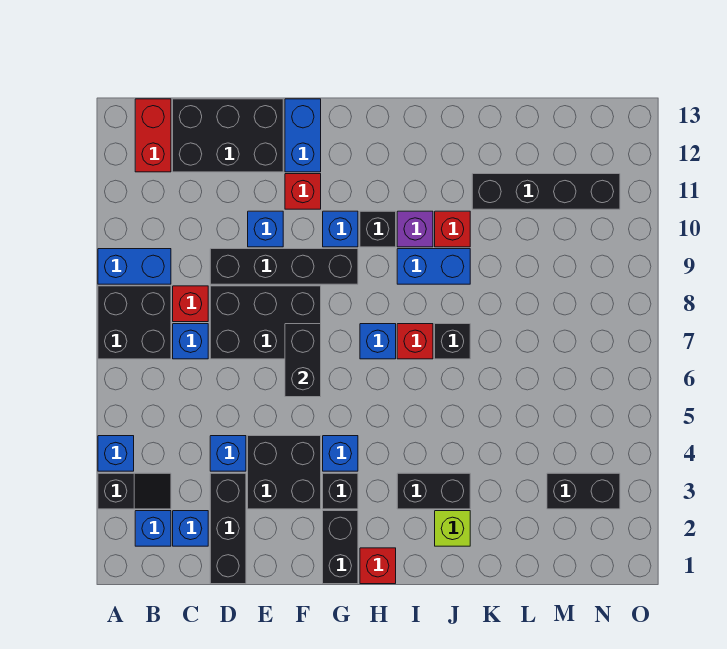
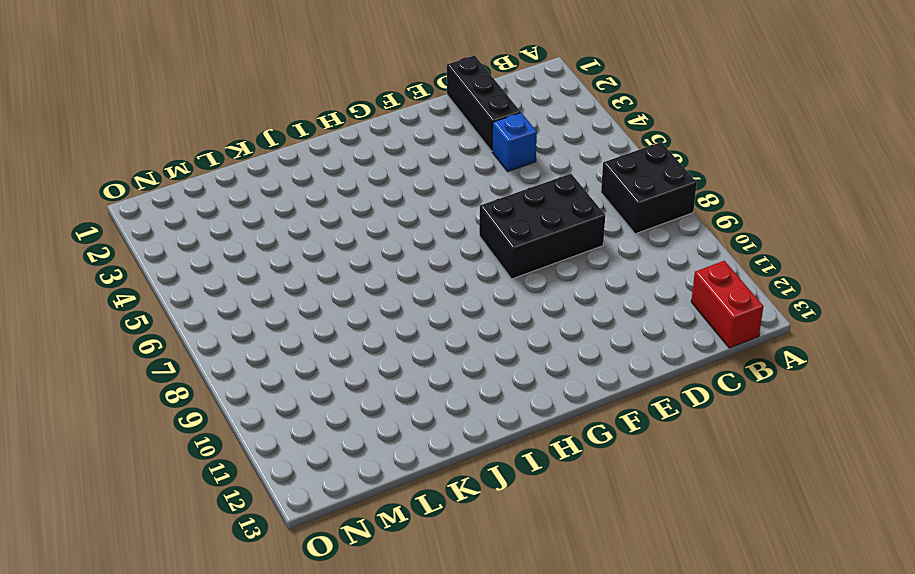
none -> black slope A3:B3 level 1 top A
none -> blue brick A4 level 1
none -> blue brick A9:B9 level 1
none -> blue brick B2 level 1

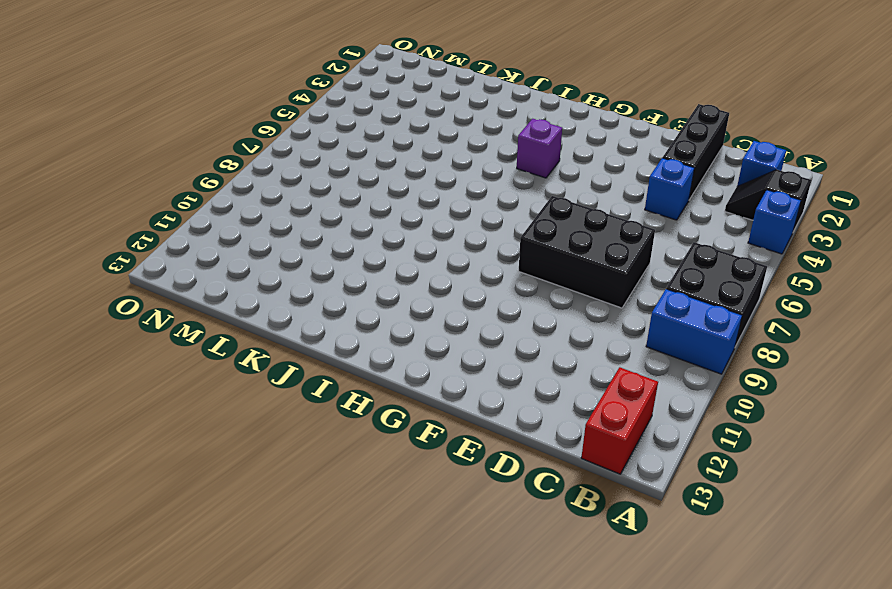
purple brick H4 level 1 -> purple brick I10 level 1
none -> blue brick C2 level 1
none -> blue brick C7 level 1
none -> red brick C8 level 1
none -> black brick C12:E13 level 1

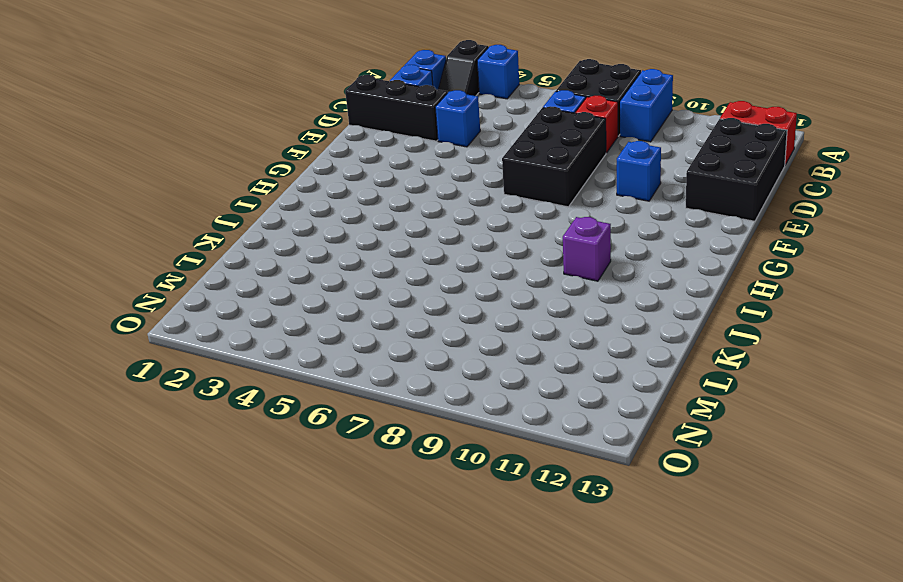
none -> black brick D9:G9 level 1
none -> black brick E3:F4 level 1
none -> red brick F11 level 1
none -> blue brick F12:F13 level 1

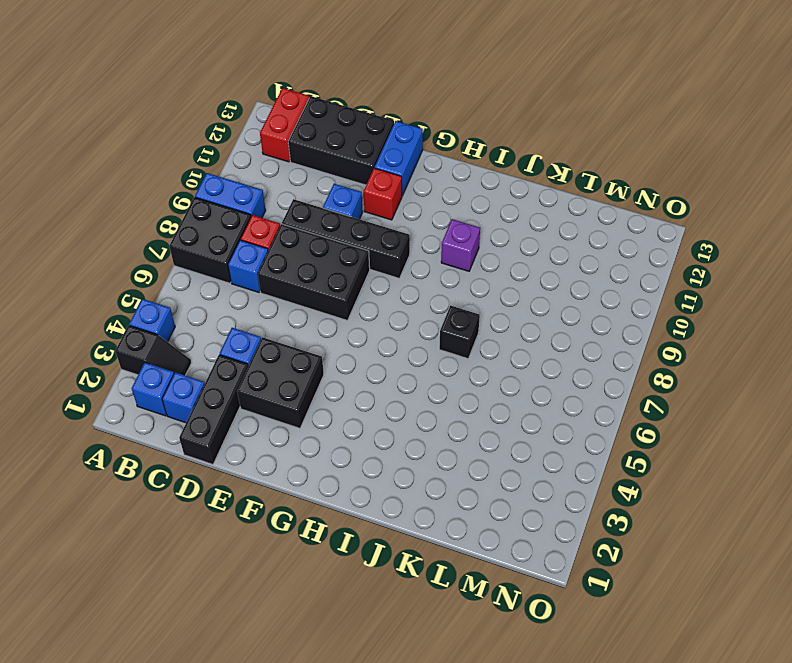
none -> black brick G1:G2 level 1
none -> black brick G3 level 1
none -> blue brick G4 level 1
none -> blue brick G10 level 1

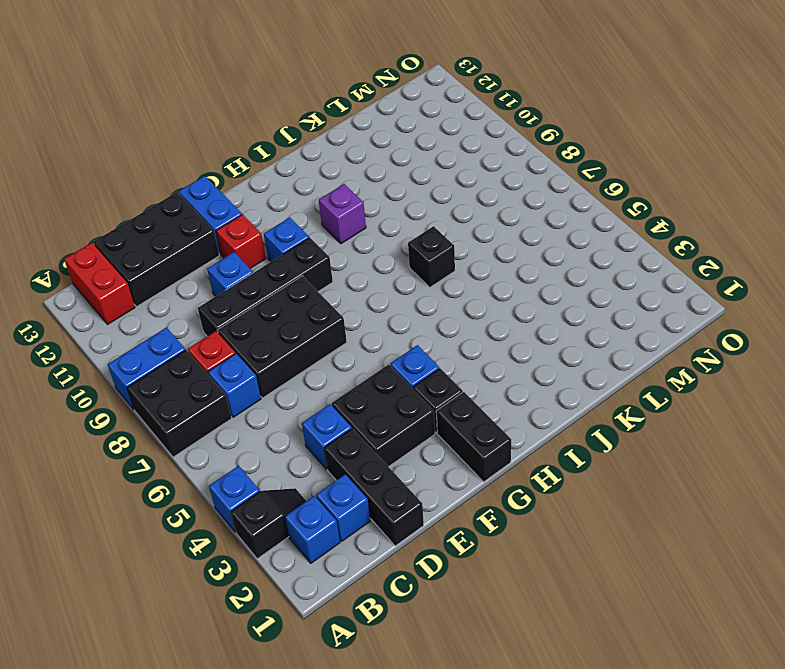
none -> red brick H1 level 1
none -> blue brick H7 level 1
none -> black brick H10 level 1
none -> black brick I3:J3 level 1

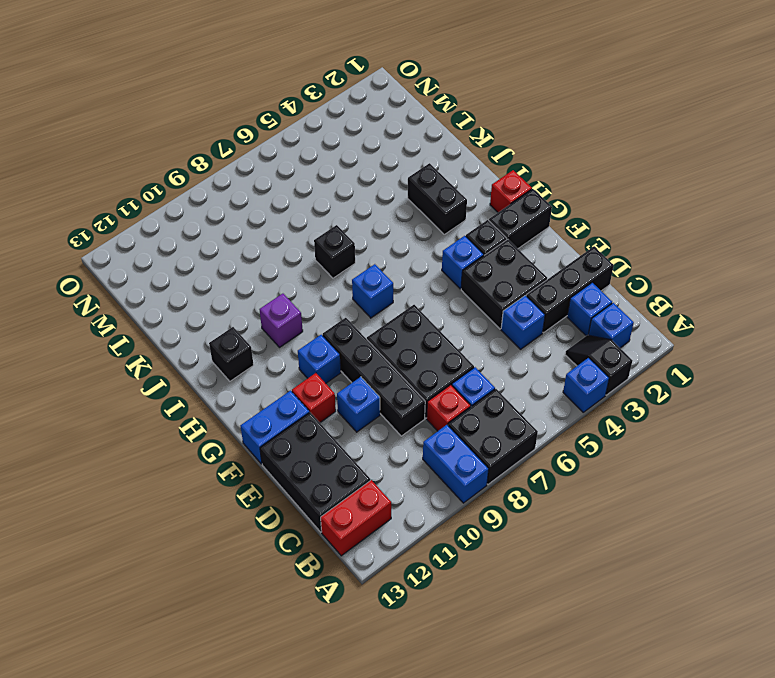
black brick I12 level 1 -> black brick H10 level 1
none -> red brick I7 level 1
none -> blue brick I9:J9 level 1
none -> lime brick J2 level 1
none -> red brick J10 level 1

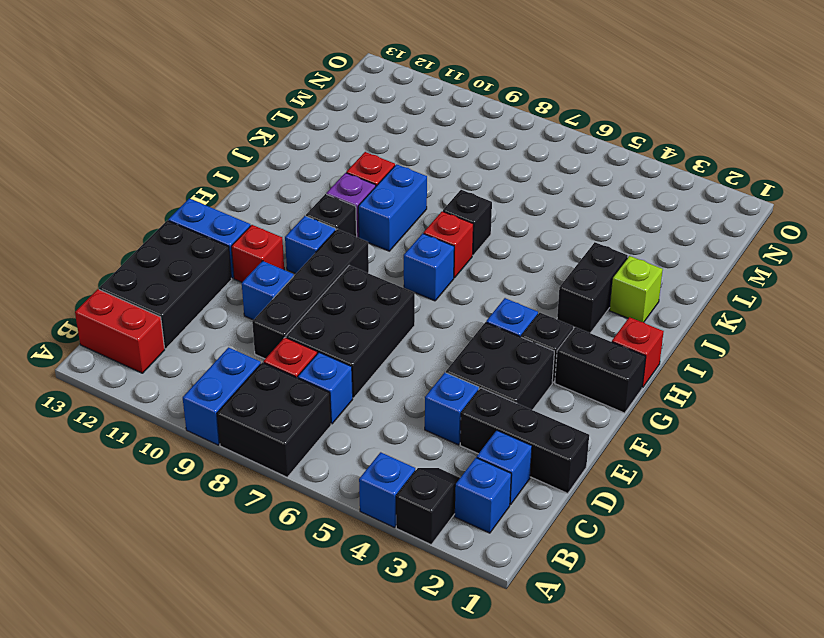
none -> black brick K11:N11 level 1
none -> black brick M3:N3 level 1
none -> black brick F6:F7 level 2

